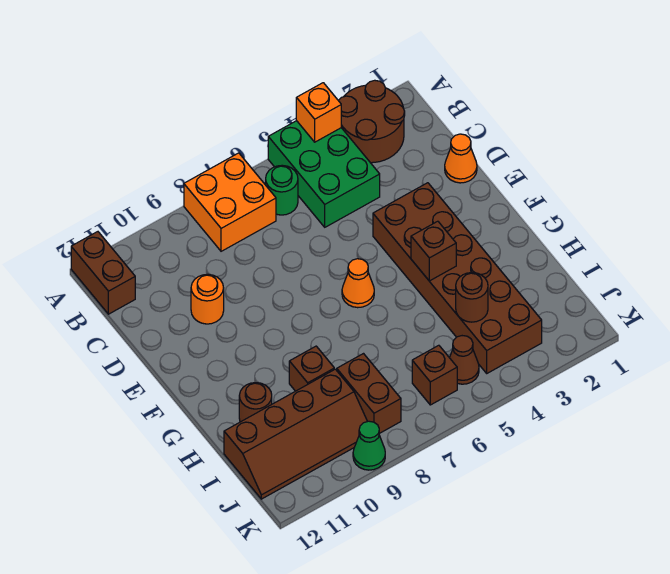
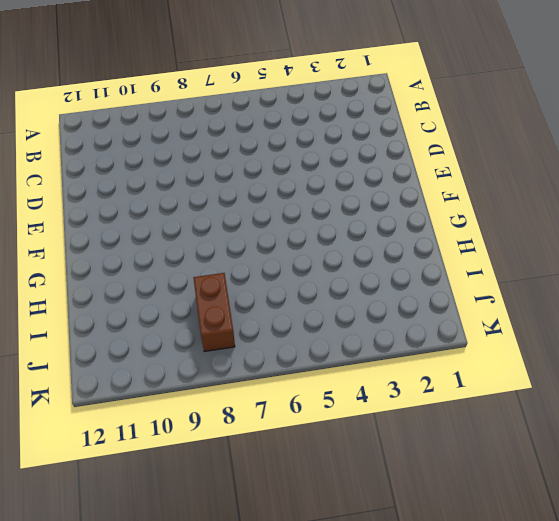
none -> brown round brick A2:B3 level 1
none -> green brick A4:C5 level 1
none -> orange brick A7:B8 level 1

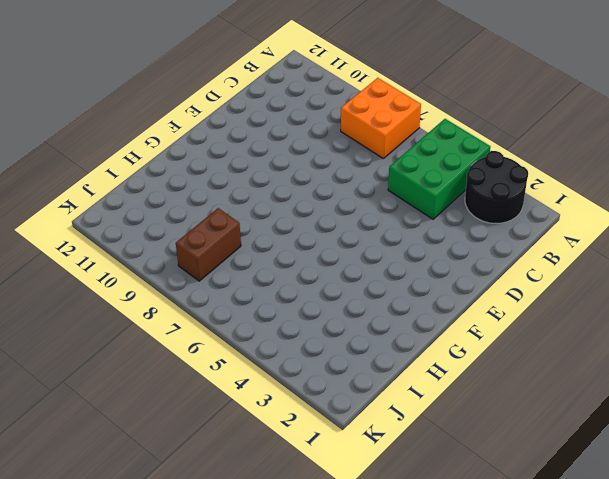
black round brick A2:B3 level 1 -> brown round brick A2:B3 level 1
none -> brown brick A12:B12 level 1
none -> green round brick B6 level 1
none -> orange cone D1 level 1

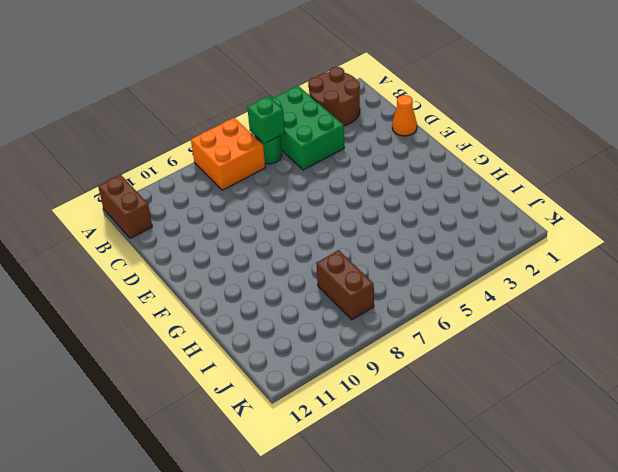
green brick B6 level 2 -> none
none -> orange round brick D10 level 1
none -> brown brick E3:J4 level 1
none -> orange cone F6 level 1

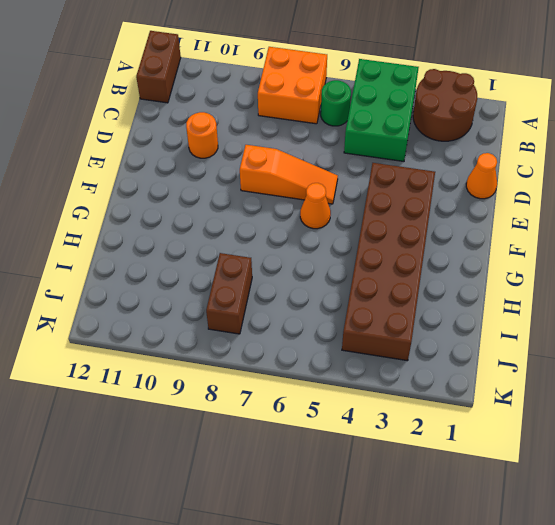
orange slope E6:E8 level 1 top 8 -> none
none -> brown brick H9 level 1
none -> brown round brick H11 level 1
none -> brown slope I9:J12 level 1 top I

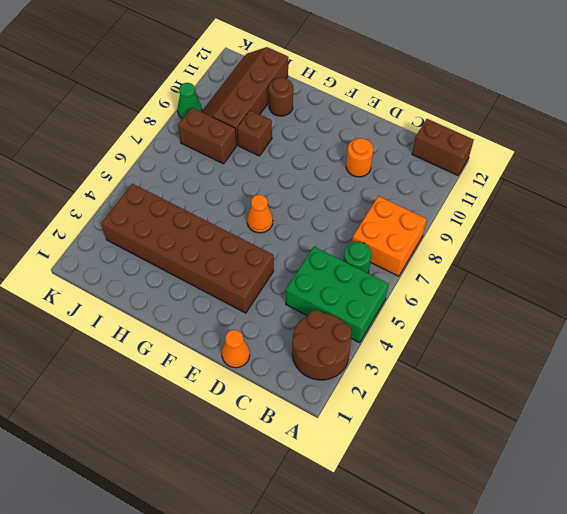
none -> brown cone J5 level 1
none -> brown brick J6 level 1
none -> orange brick A4 level 2

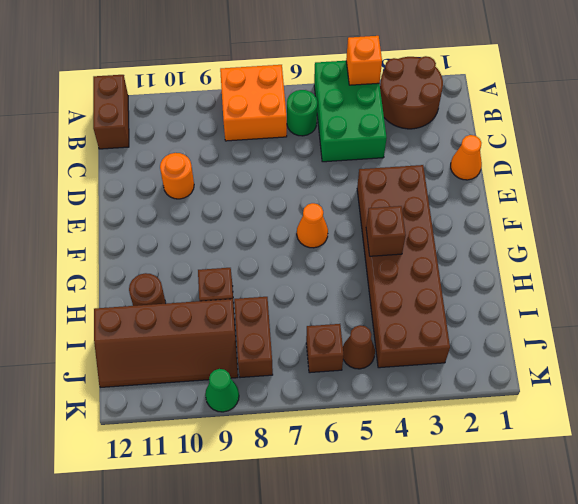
none -> brown round brick I4 level 2

